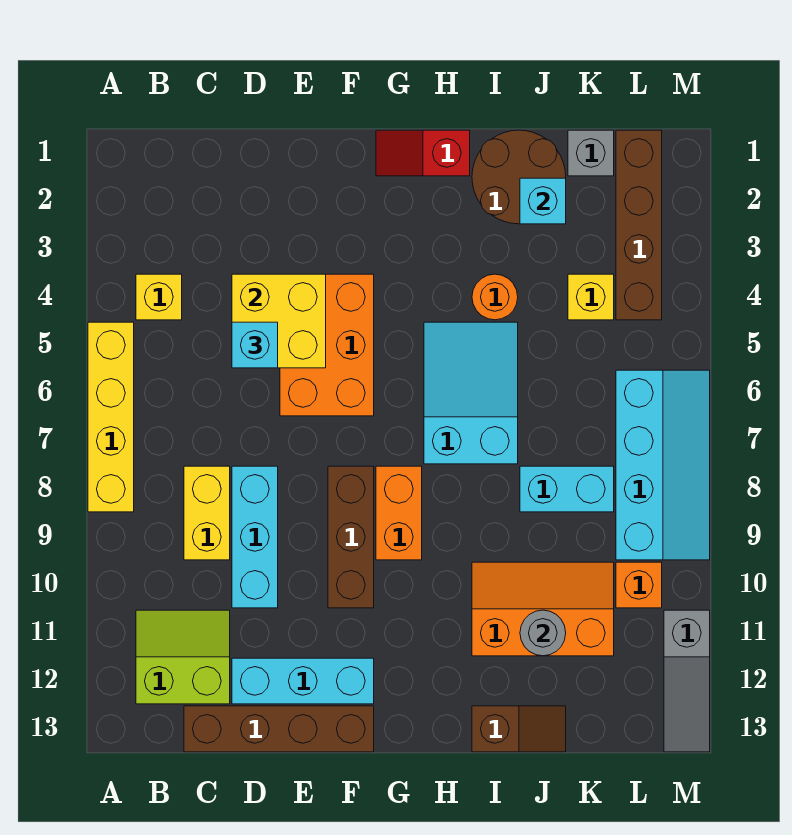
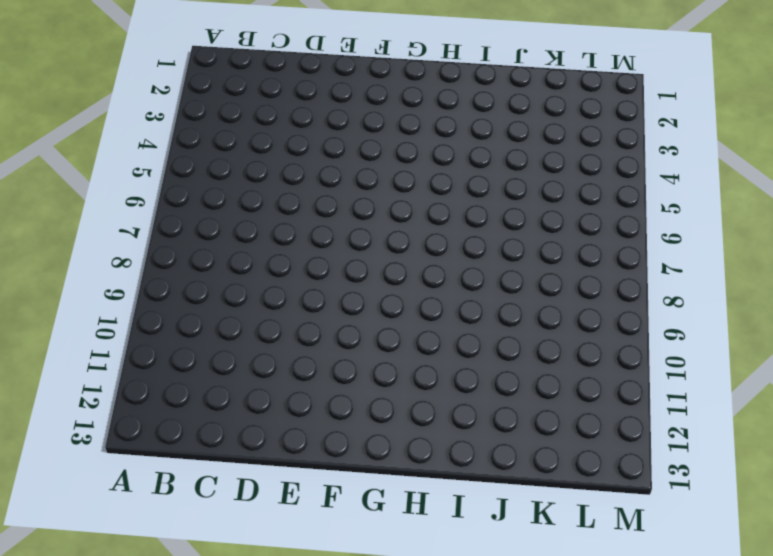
none -> yellow brick A5:A8 level 1
none -> yellow brick B4 level 1
none -> lime slope B11:C12 level 1 top 12

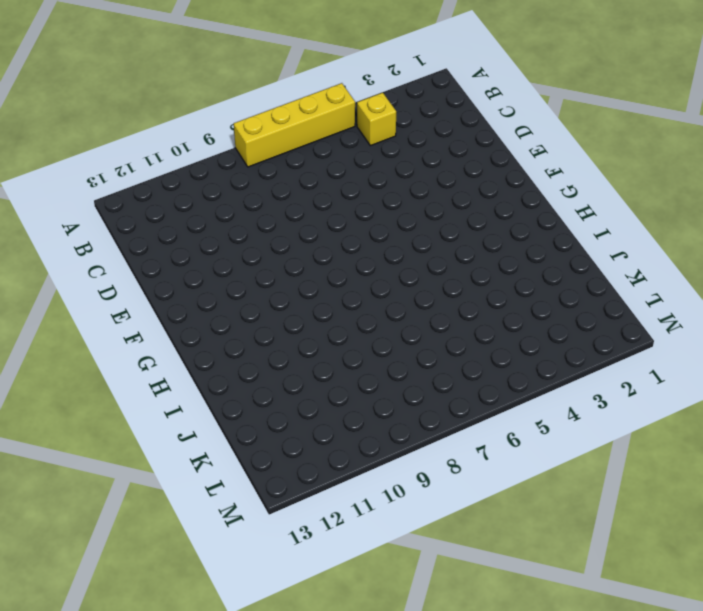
none -> lime slope B11:C12 level 1 top 12
none -> yellow brick C8:C9 level 1
none -> brown brick C13:F13 level 1

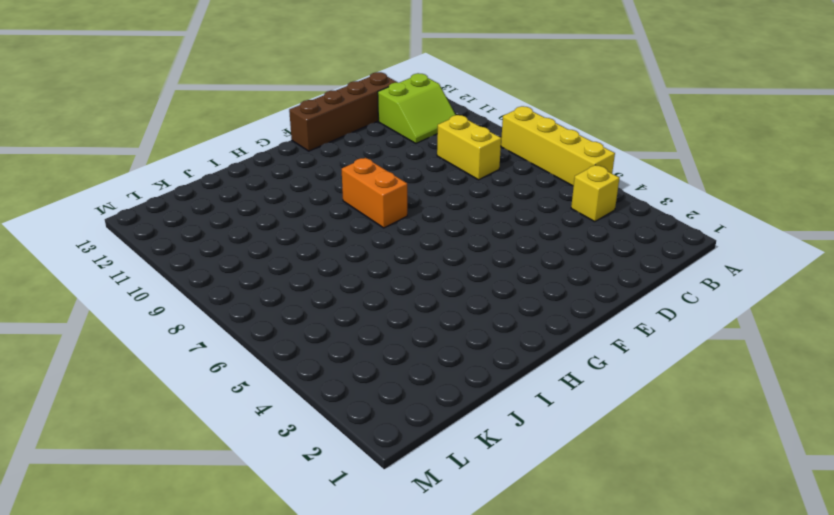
none -> cyan brick D8:D10 level 1
none -> cyan brick D12:F12 level 1
none -> orange brick E4:F6 level 1

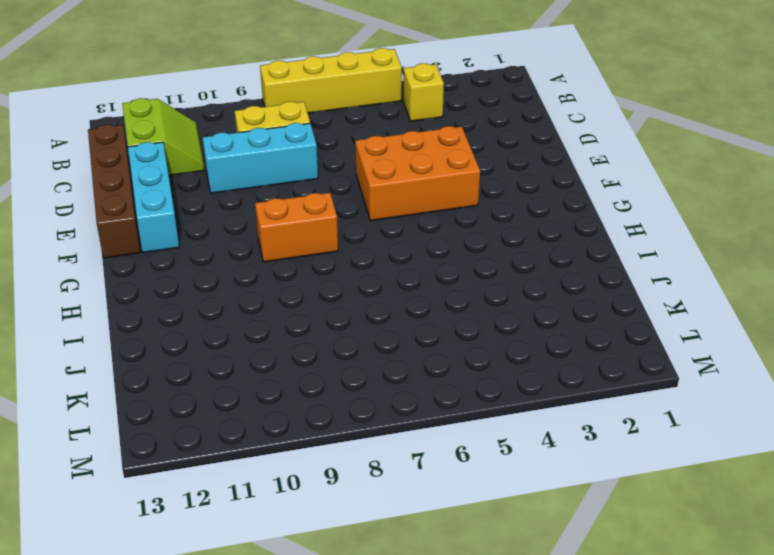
none -> brown brick F8:F10 level 1
none -> red slope G1:H1 level 1 top H
none -> cyan slope H5:I7 level 1 top 7

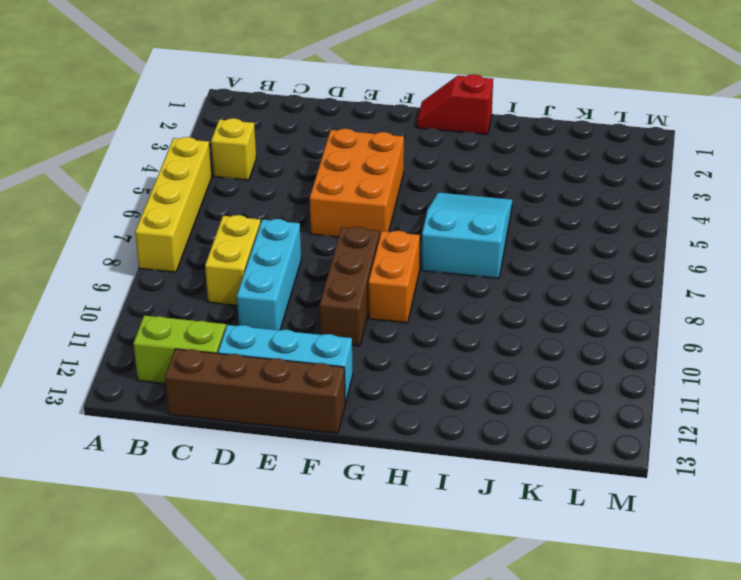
none -> brown round brick I1:J2 level 1
none -> orange round brick I4 level 1
none -> orange slope I10:K11 level 1 top 11

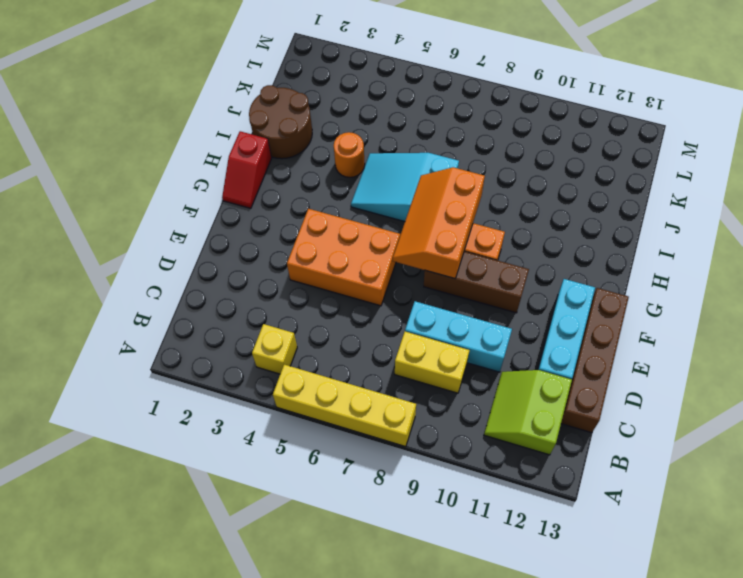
orange slope F7:H8 level 2 top 8 -> orange slope I10:K11 level 1 top 11
none -> brown slope I13:J13 level 1 top I
none -> cyan brick J8:K8 level 1
none -> grey brick K1 level 1

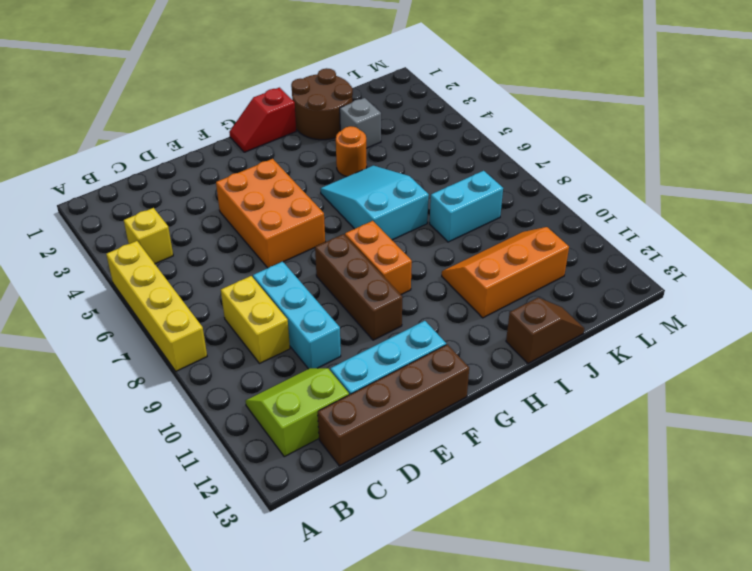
grey brick J3 level 1 -> grey brick K1 level 1
none -> yellow brick K4 level 1
none -> brown brick L1:L4 level 1
none -> cyan slope L6:M9 level 1 top L

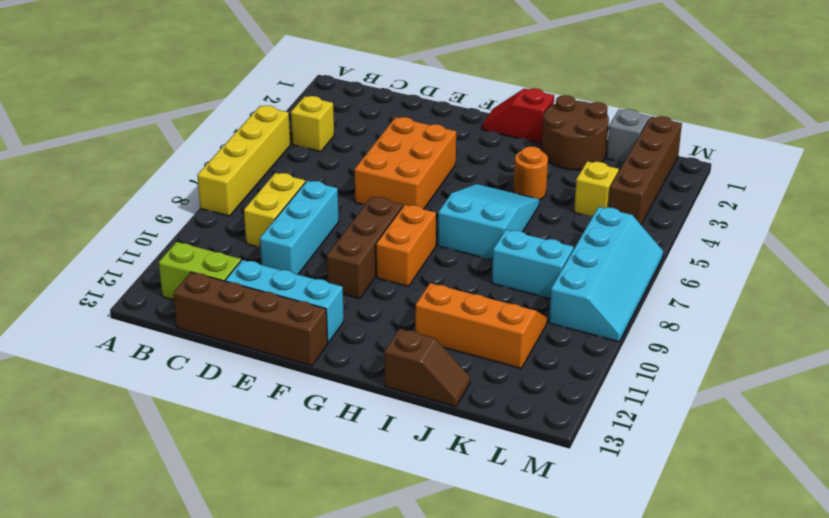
none -> orange brick L10 level 1
none -> grey slope M11:M13 level 1 top 11
none -> yellow brick D4:E5 level 2

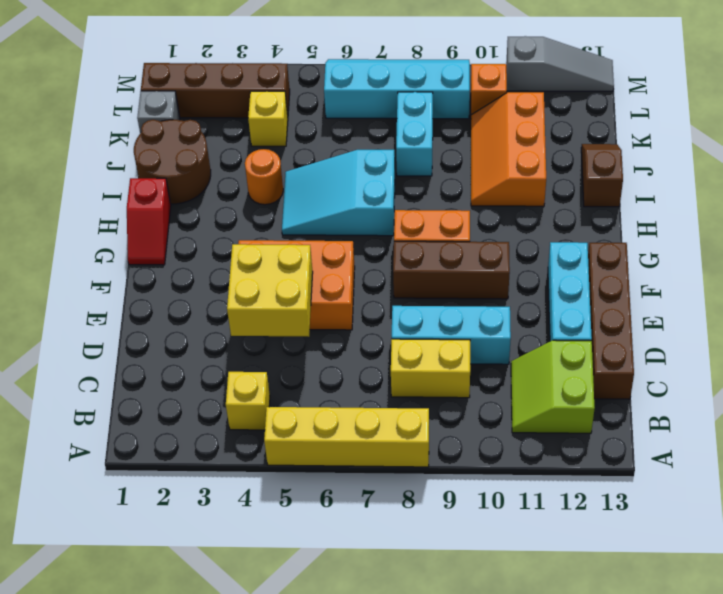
none -> cyan brick J2 level 2
none -> grey round brick J11 level 2
none -> cyan brick D5 level 3

